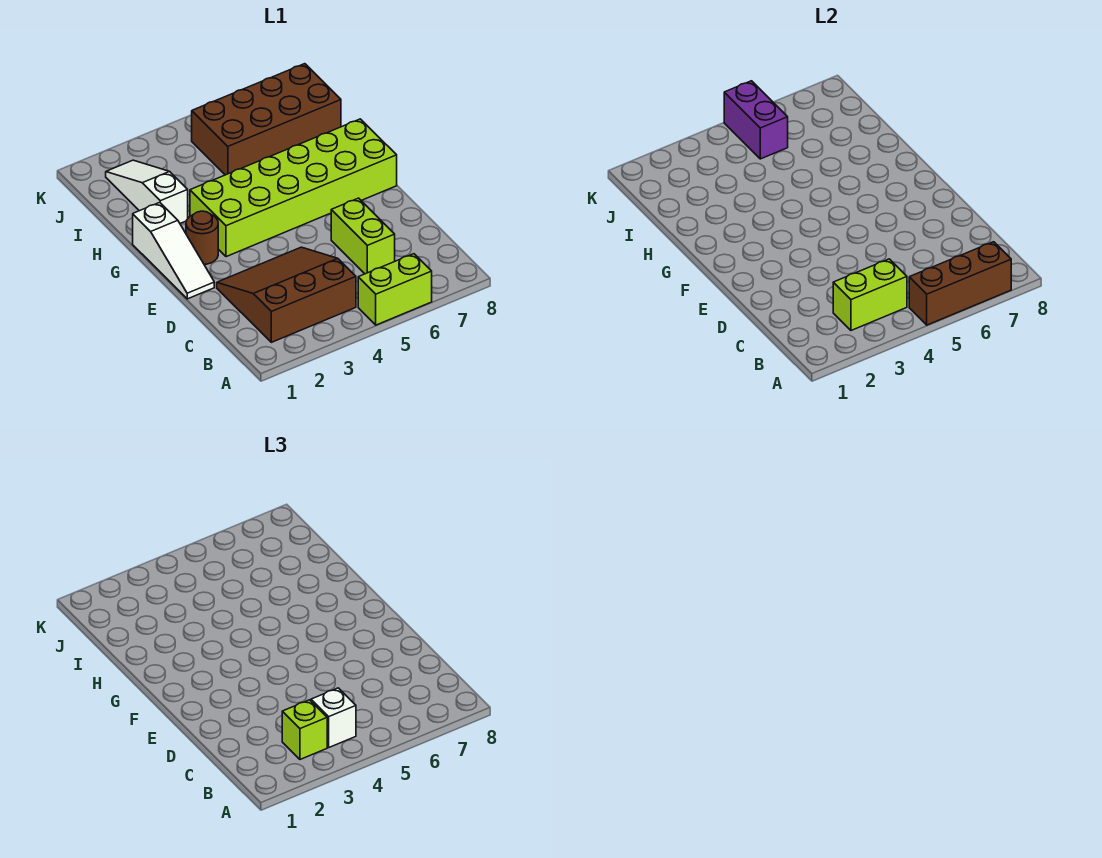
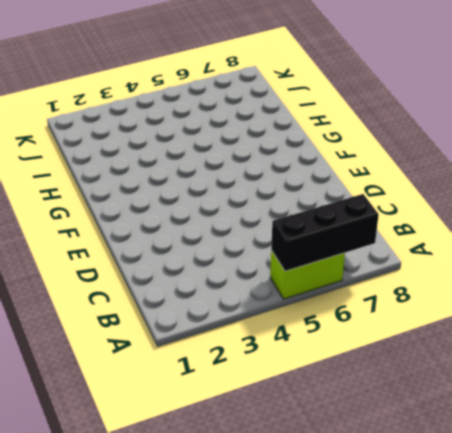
black brick A5:A7 level 2 -> brown brick A5:A7 level 2
none -> brown slope B2:D4 level 1 top B
none -> lime brick C6:D6 level 1
none -> white slope E1:G1 level 1 top G

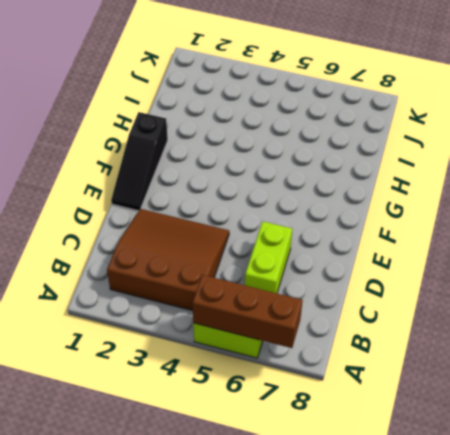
black slope E1:G1 level 1 top G -> white slope E1:G1 level 1 top G
none -> brown round brick F2 level 1
none -> lime brick F3:G8 level 1
none -> white slope H2:J2 level 1 top H

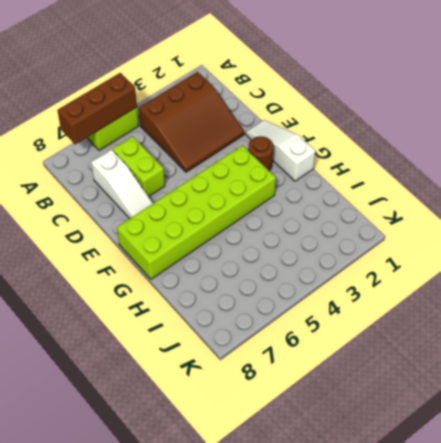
white slope C7:E7 level 1 top C -> white slope H2:J2 level 1 top H
none -> brown brick I5:J8 level 1
none -> lime brick B3:B4 level 2
none -> purple brick J5:K5 level 2

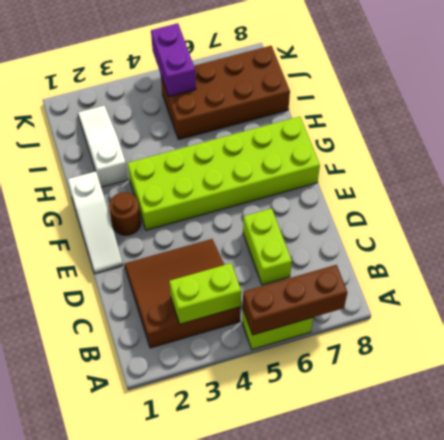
none -> lime brick B3 level 3
none -> white brick B4 level 3

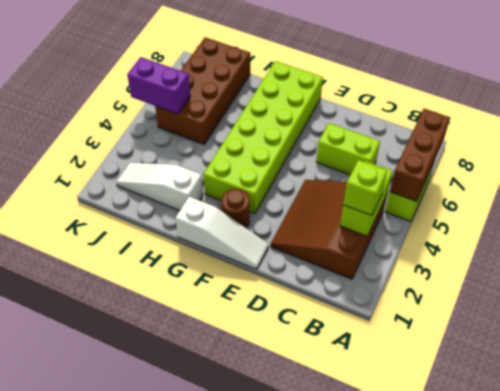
none -> white brick B4 level 3

